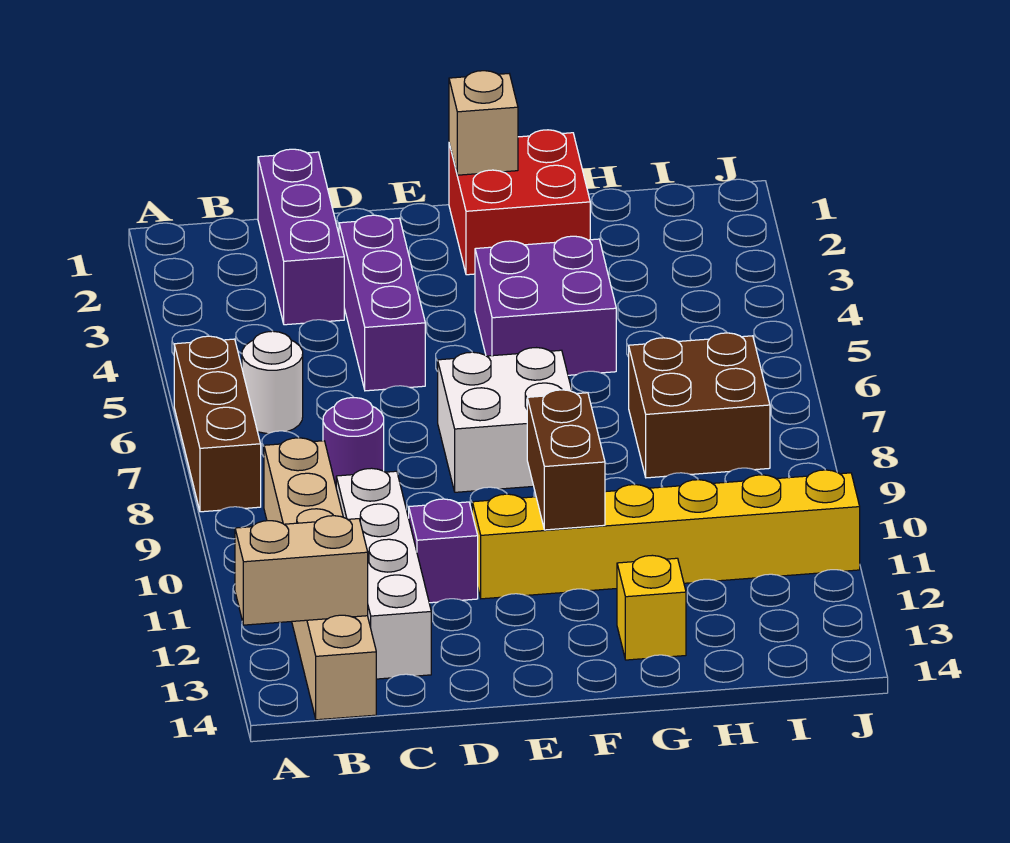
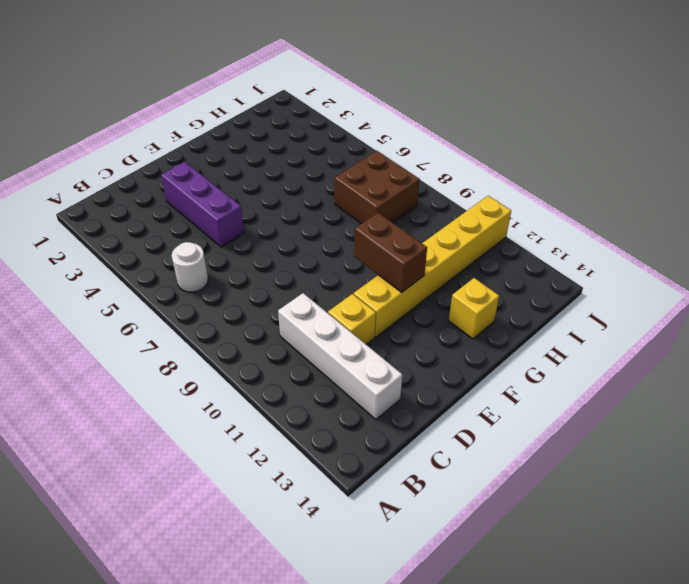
yellow brick D11 level 1 -> purple brick D11 level 1
none -> brown brick A6:A8 level 1
none -> tan brick B9:B14 level 1
none -> purple brick C1:C3 level 1

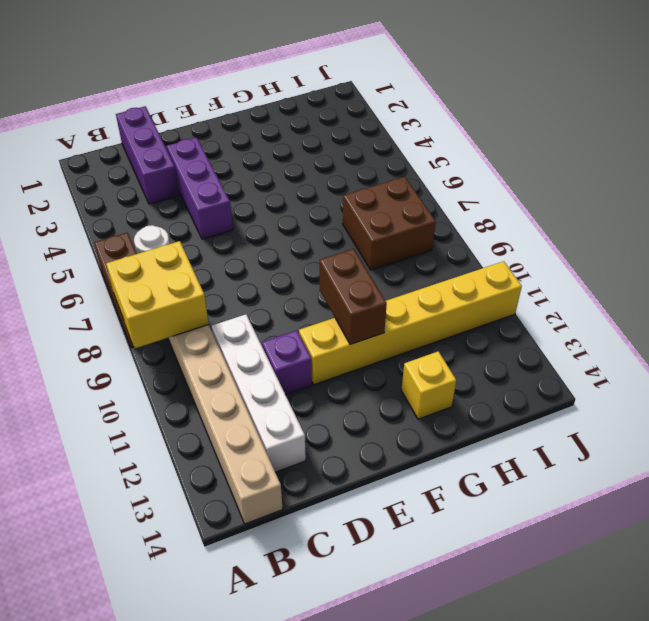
yellow brick A8:B9 level 2 -> none
none -> purple round brick C8 level 1
none -> white brick E7:F8 level 1
none -> red brick F1:G2 level 1

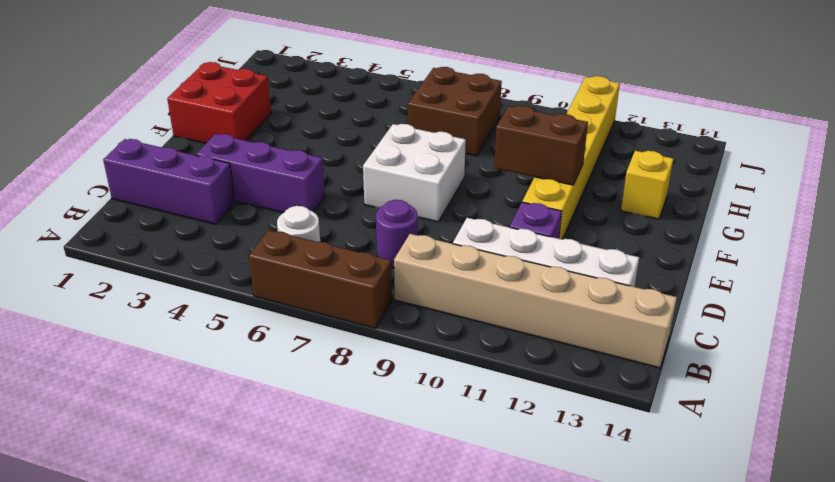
none -> purple brick F4:G5 level 1
none -> tan brick A13:B13 level 2
none -> tan brick F1 level 2

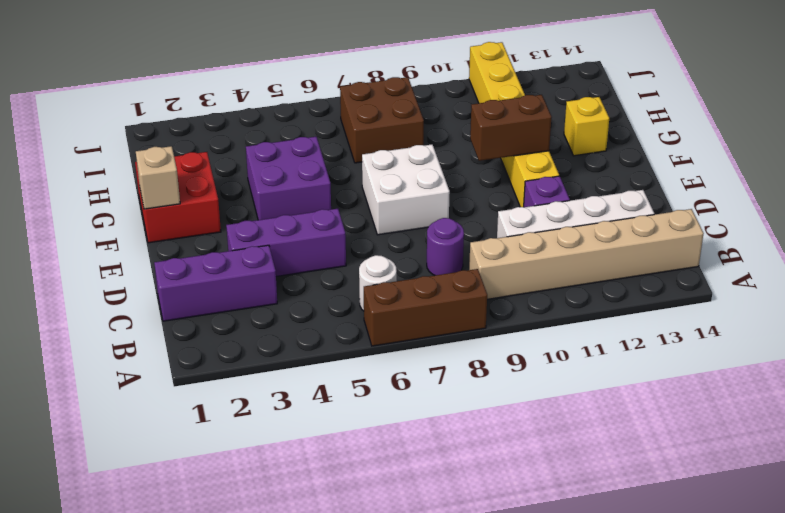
none -> tan brick A13:B13 level 2

